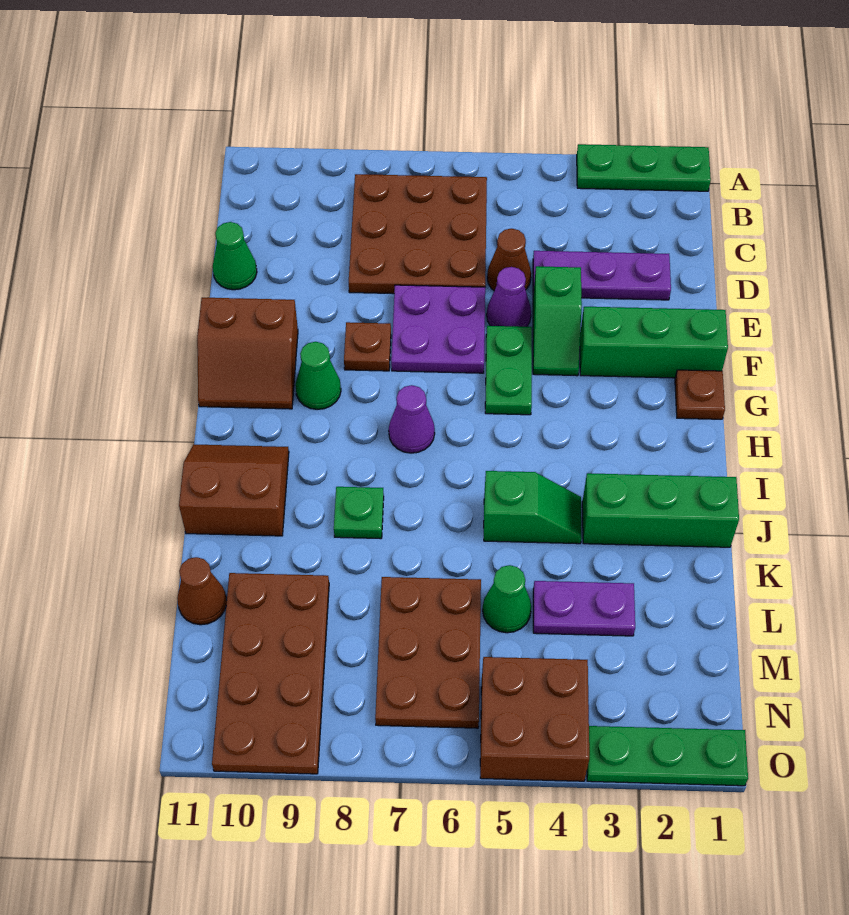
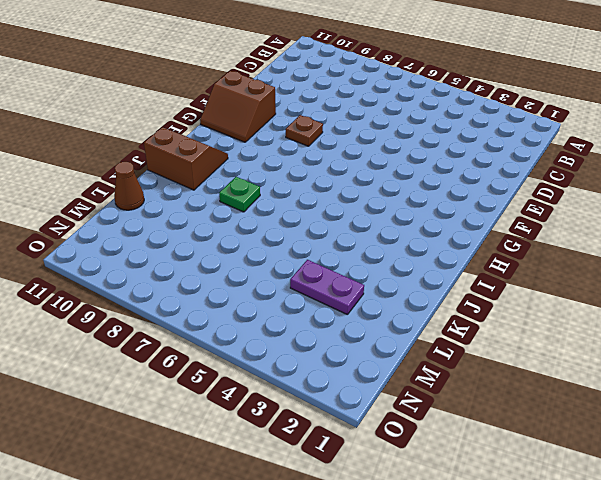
none -> green plate A1:A3 level 1
none -> brown plate B6:D8 level 1
none -> purple plate D2:D4 level 1

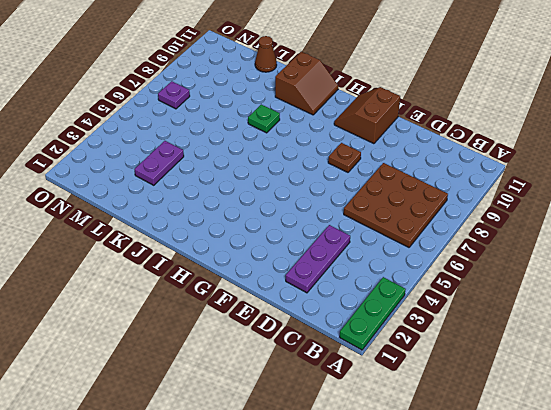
purple plate N7 level 1 -> brown plate L6:N7 level 1
none -> brown cone D5 level 1
none -> green cone D11 level 1
none -> green slope E4:F4 level 1 top E

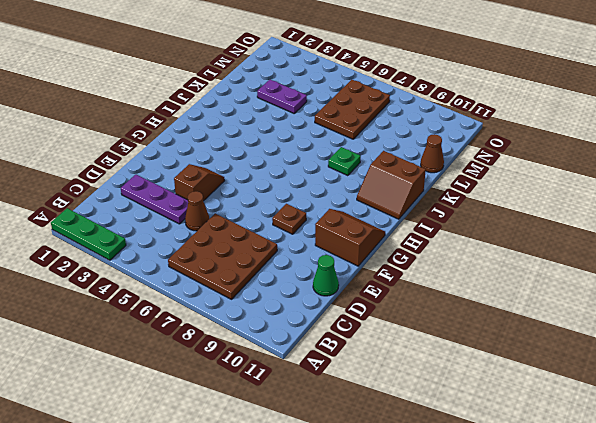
brown slope E4:F4 level 1 top E -> green slope E4:F4 level 1 top E
none -> purple cone E5 level 1
none -> purple plate E6:F7 level 1
none -> green brick F1:F3 level 1

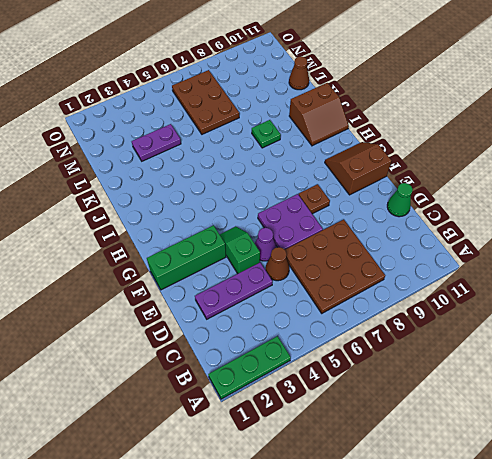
none -> green plate F5:G5 level 1
none -> brown plate G1 level 1
none -> green cone G9 level 1

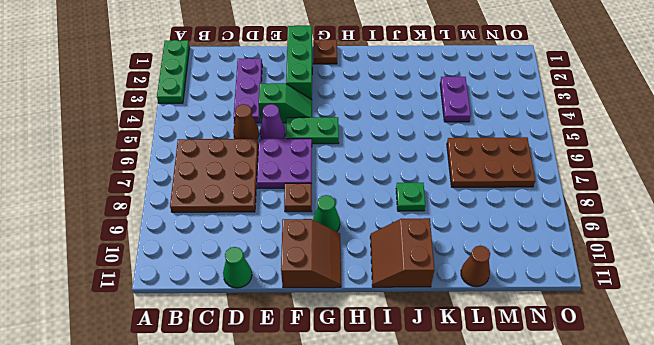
none -> purple cone H7 level 1
none -> green brick J1:J3 level 1
none -> green slope J4:J5 level 1 top 5

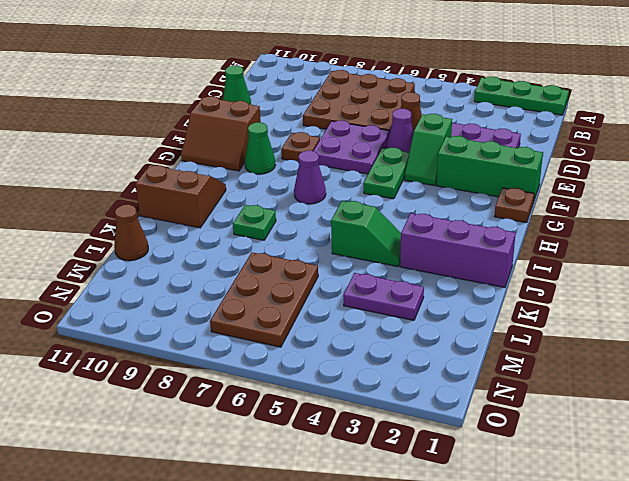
purple brick J1:J3 level 1 -> green brick J1:J3 level 1
none -> green cone L5 level 1
none -> brown plate L9:O10 level 1
none -> brown brick N4:O5 level 1

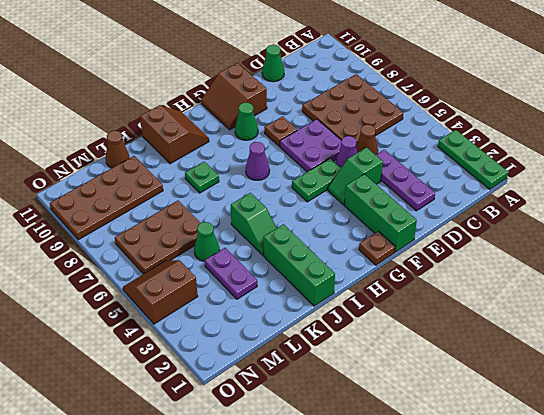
brown slope N4:O5 level 1 top 4 -> brown brick N4:O5 level 1
none -> green plate O1:O3 level 1

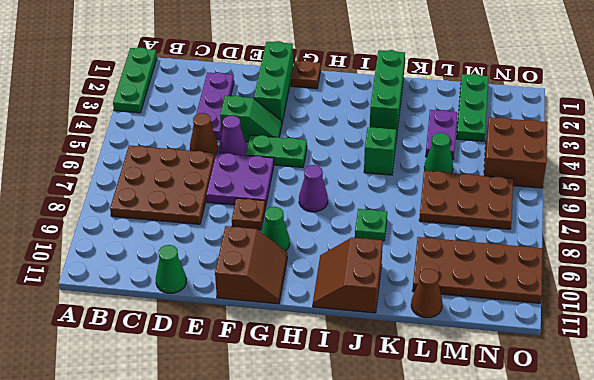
green plate M1:M3 level 1 -> green plate O1:O3 level 1

